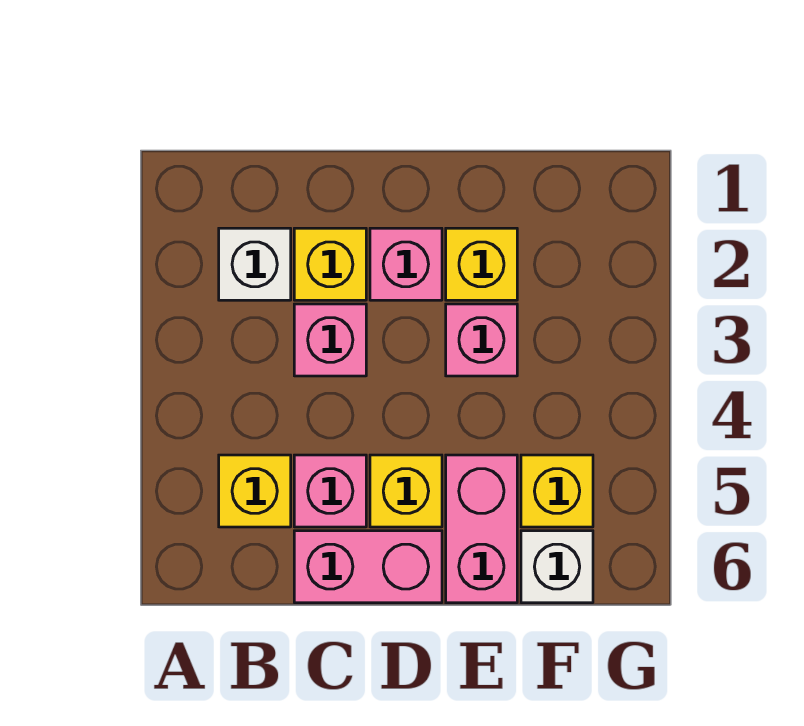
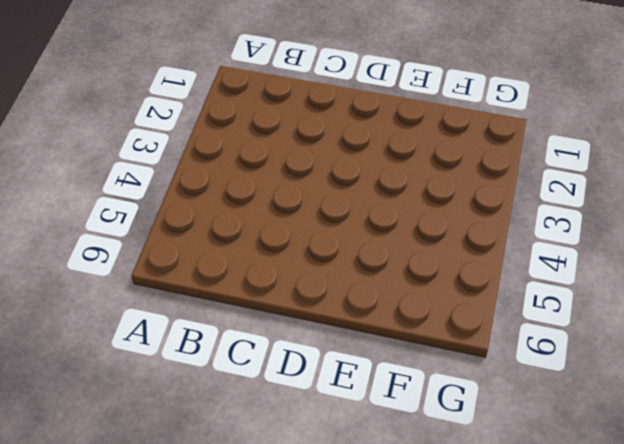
none -> white brick B2 level 1
none -> yellow brick B5 level 1
none -> yellow brick C2 level 1

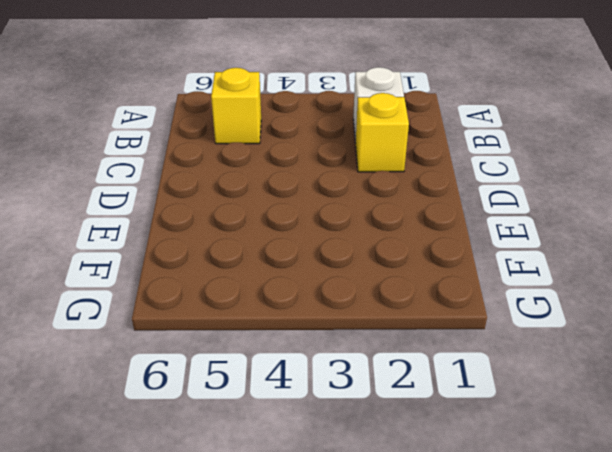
none -> pink brick C3 level 1
none -> pink brick C5 level 1
none -> pink brick C6:D6 level 1

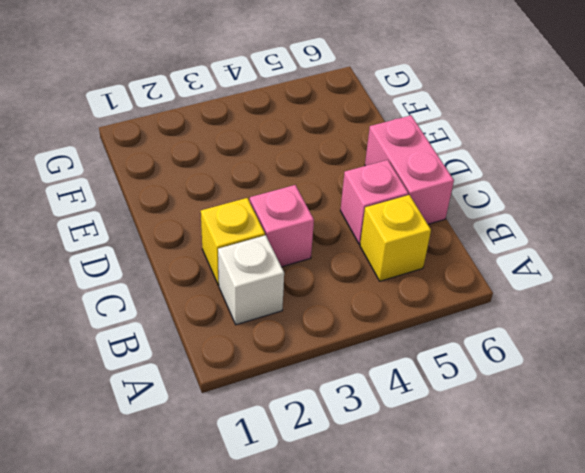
none -> pink brick D2 level 1
none -> yellow brick D5 level 1
none -> yellow brick E2 level 1

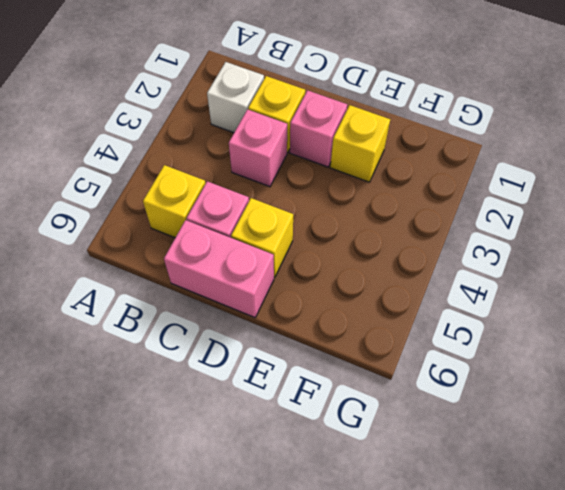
none -> pink brick E3 level 1
none -> pink brick E5:E6 level 1
none -> yellow brick F5 level 1

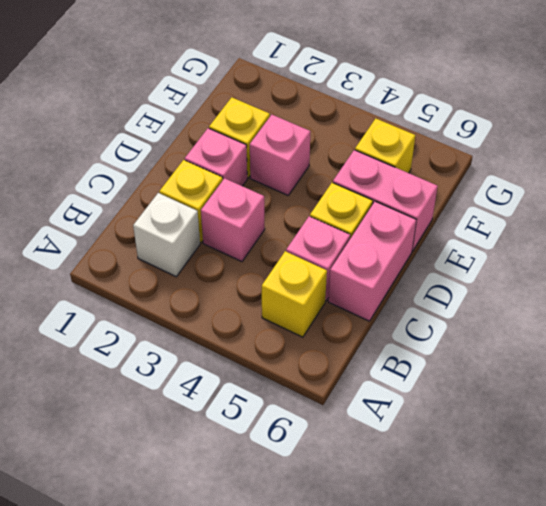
none -> white brick F6 level 1

